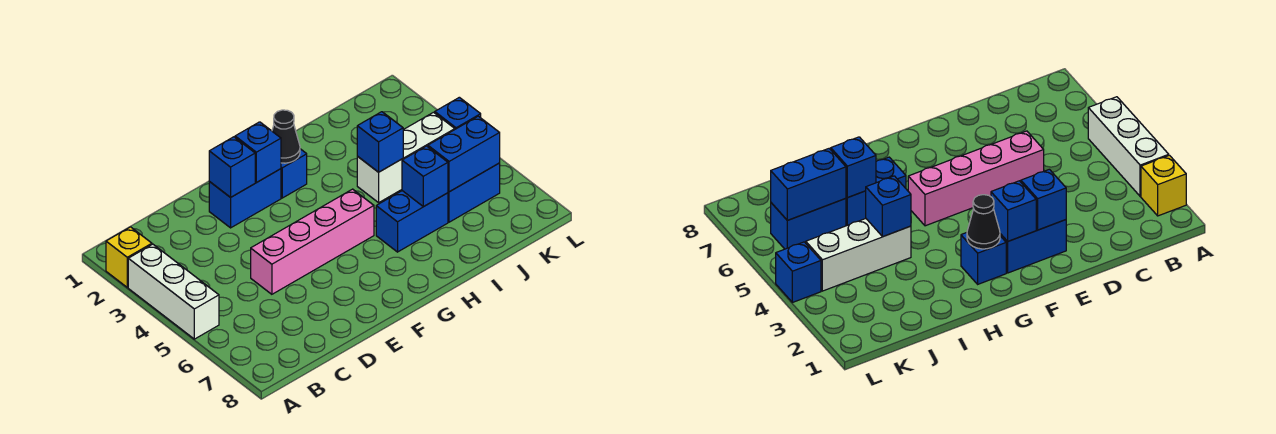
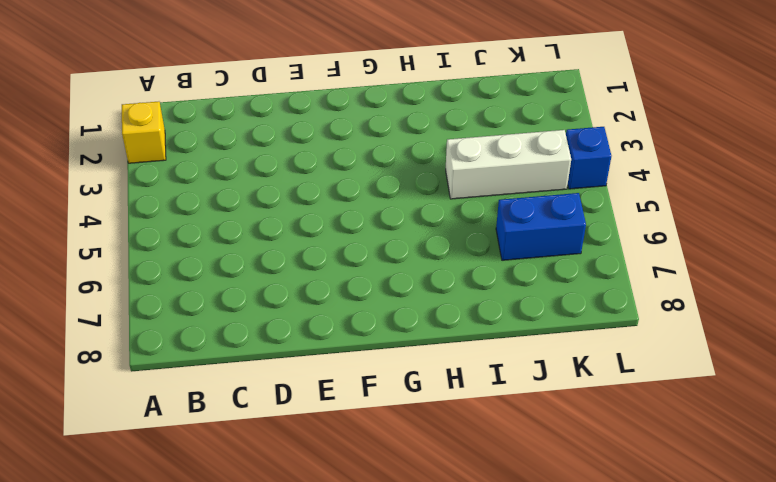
none -> white brick A3:A5 level 1
none -> pink brick D5:G5 level 1
none -> blue brick E2:F2 level 1

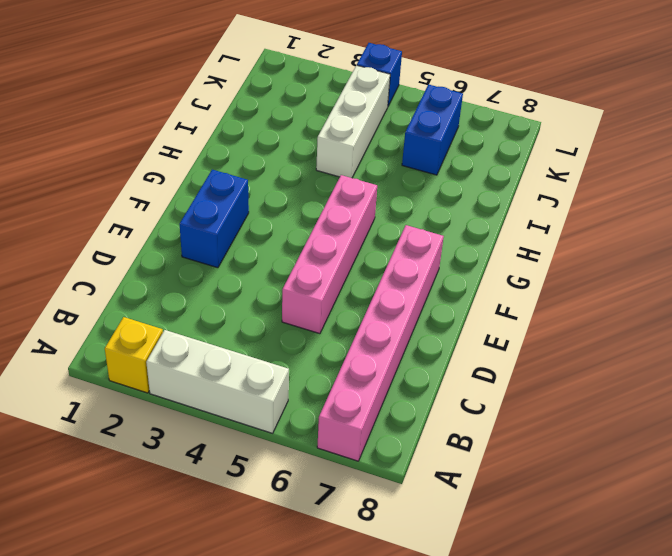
pink brick A7:F7 level 1 -> none
none -> blue brick G2 level 1
none -> blue brick H6:I6 level 1
none -> blue brick E2 level 2

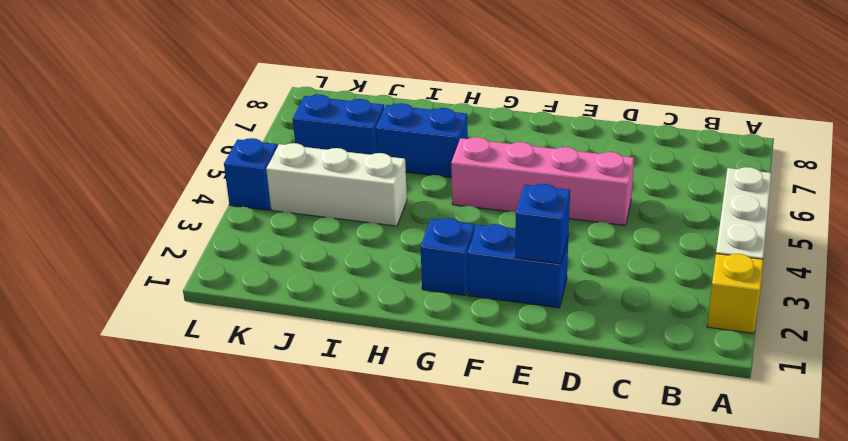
none -> blue brick F2 level 2
none -> black cone G2 level 2
none -> blue brick I4 level 2

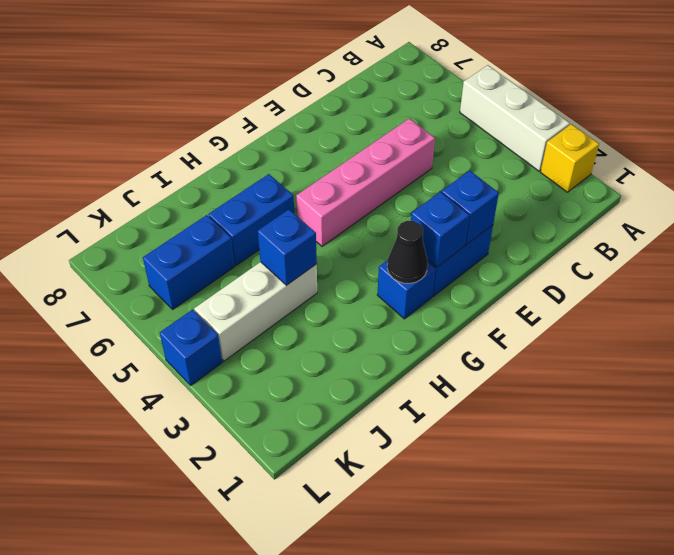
none -> blue brick I6 level 2
none -> blue brick J6:K6 level 2

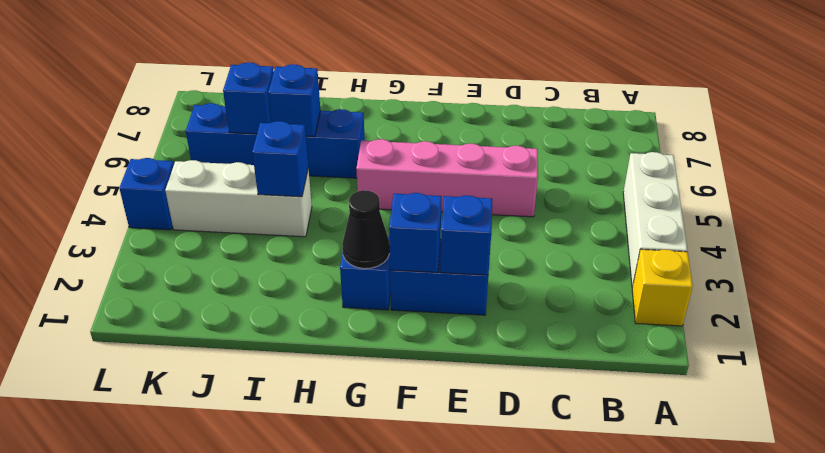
blue brick J6 level 2 -> blue brick J6:K6 level 2

